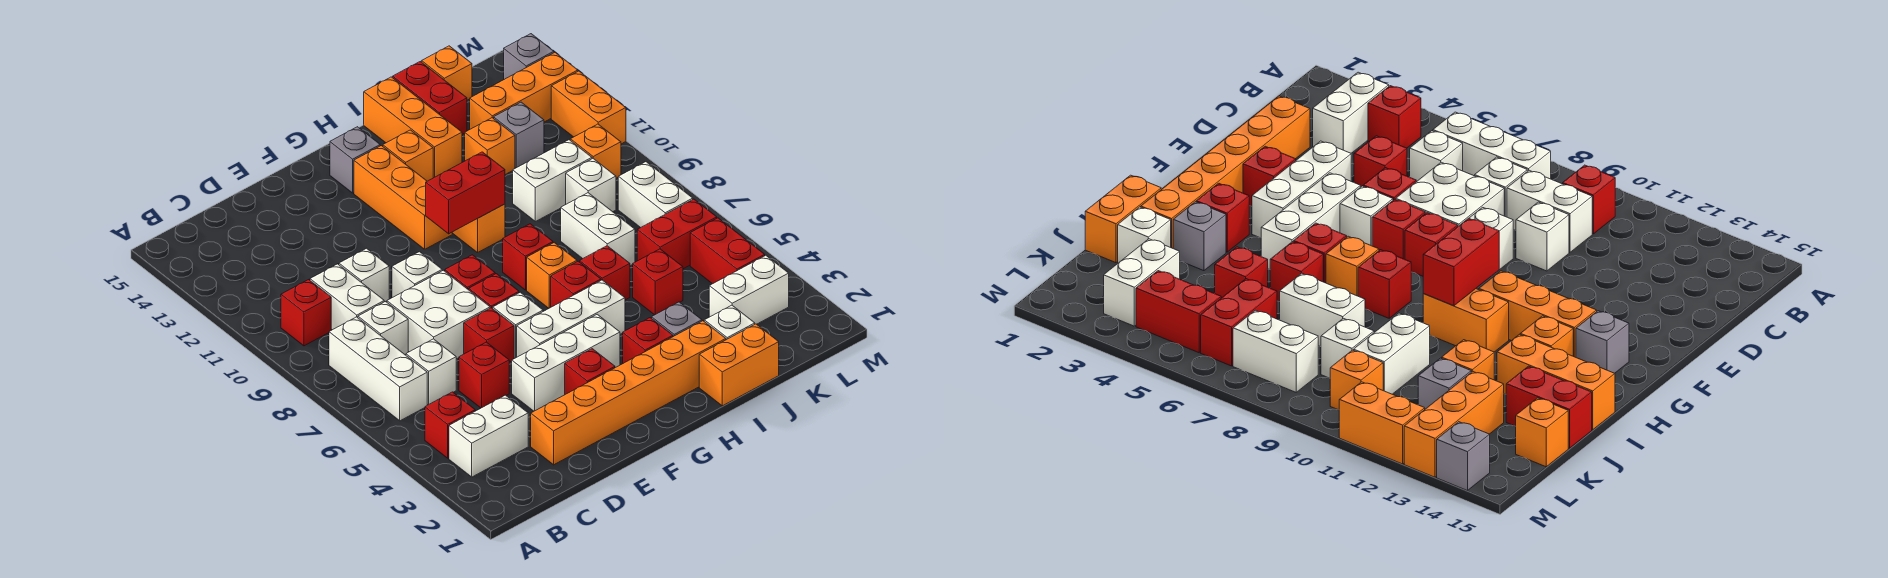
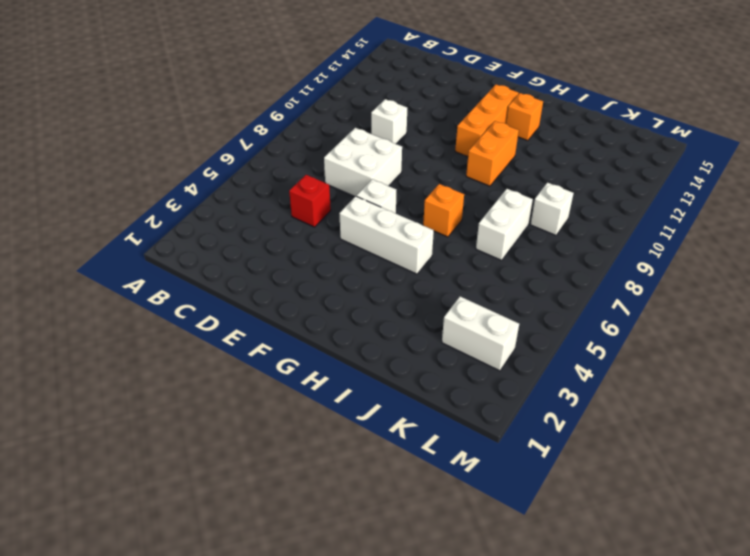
none -> white brick B3:C3 level 1
none -> red brick B4 level 1
none -> white brick B6:B8 level 1
none -> red brick B10 level 1

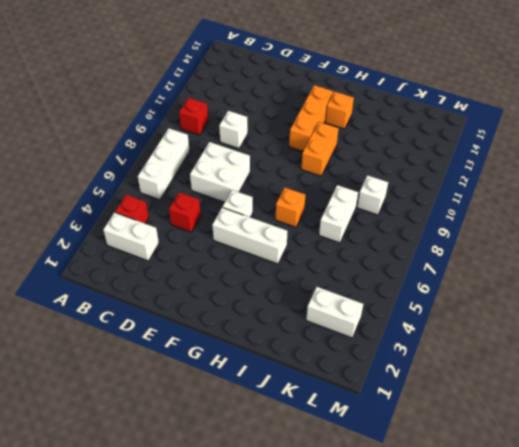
none -> white brick C6 level 1
none -> white brick C8 level 1
none -> white brick C9:C10 level 1
none -> orange brick D2:I2 level 1

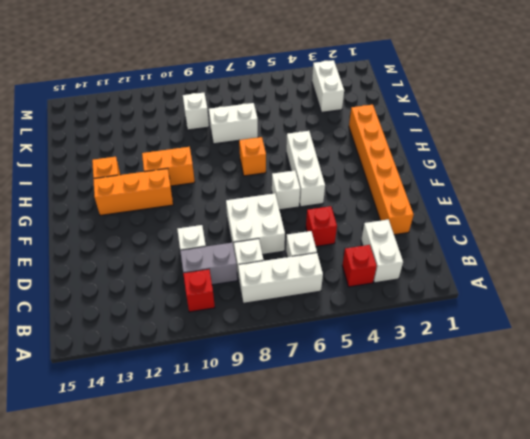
grey brick C9:C10 level 1 -> white brick C9:C10 level 1
none -> white brick E4:G4 level 1
none -> red brick E6 level 1
none -> white brick E9 level 1
none -> red brick F3 level 1

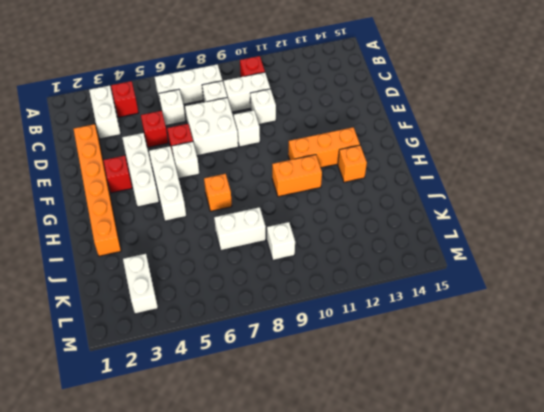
none -> red brick F7 level 1
none -> red brick F8 level 1
none -> grey brick G14 level 1
none -> red brick H3 level 1

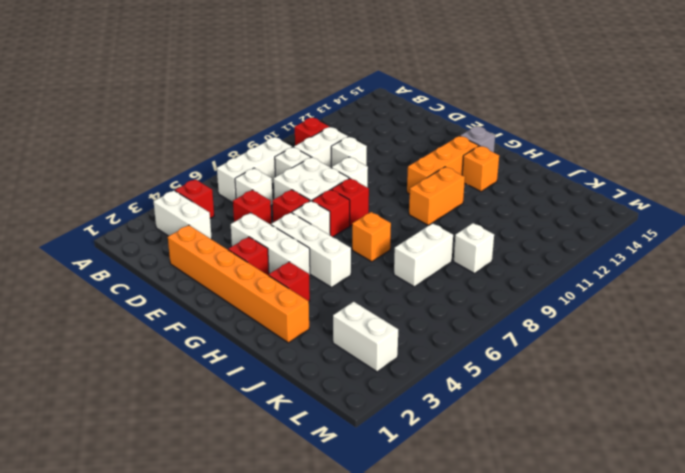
none -> red brick H6 level 1
none -> red brick H8 level 1
none -> orange brick I1:J1 level 1
none -> grey brick I3 level 1

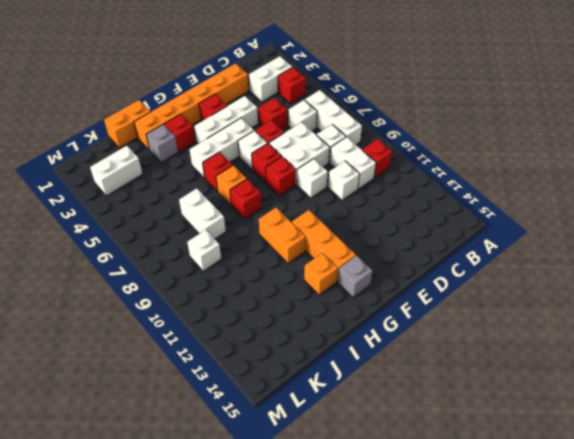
none -> red brick I6 level 1
none -> orange brick I13:I15 level 1
none -> white brick J2 level 1
none -> red brick J5 level 1

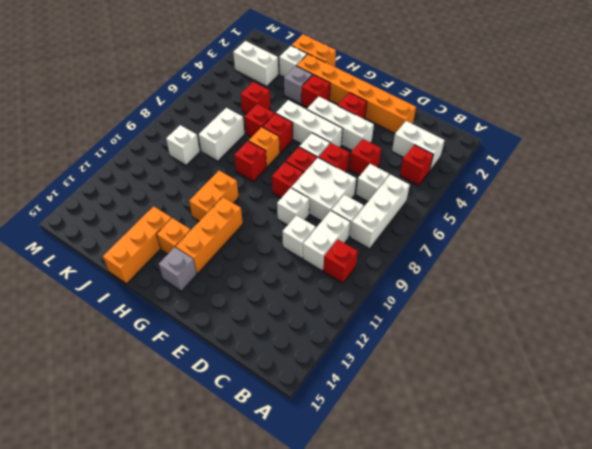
none -> white brick J10:K10 level 1
none -> orange brick J12 level 1
none -> red brick J14:J15 level 1
none -> red brick K6:L6 level 1

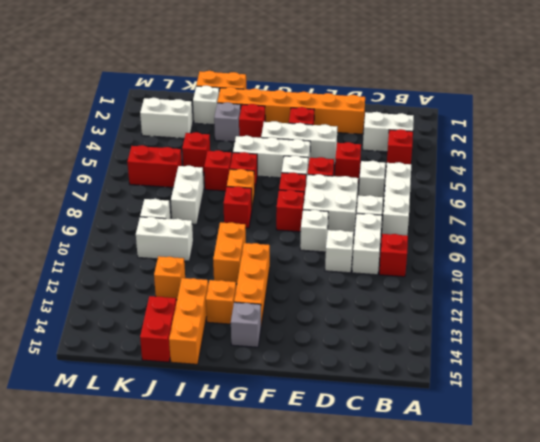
none -> grey brick K12 level 1
none -> orange brick K13:M13 level 1
none -> orange brick K15 level 1
none -> red brick L4:L5 level 1

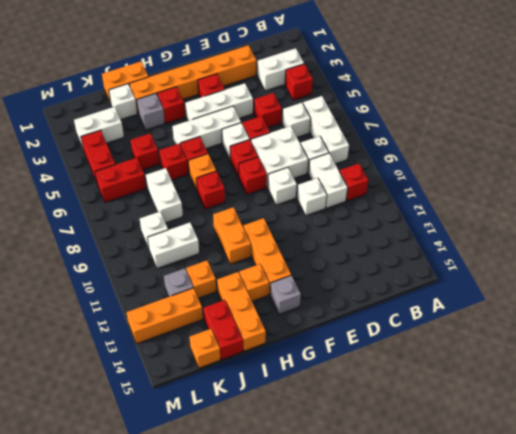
none -> white brick L7:L8 level 1
none -> orange brick L10 level 1
none -> orange brick M11:M12 level 1
none -> grey brick M14 level 1

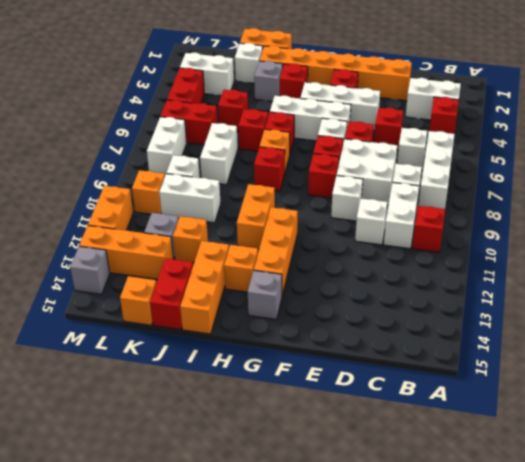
none -> red brick G10:H10 level 2

